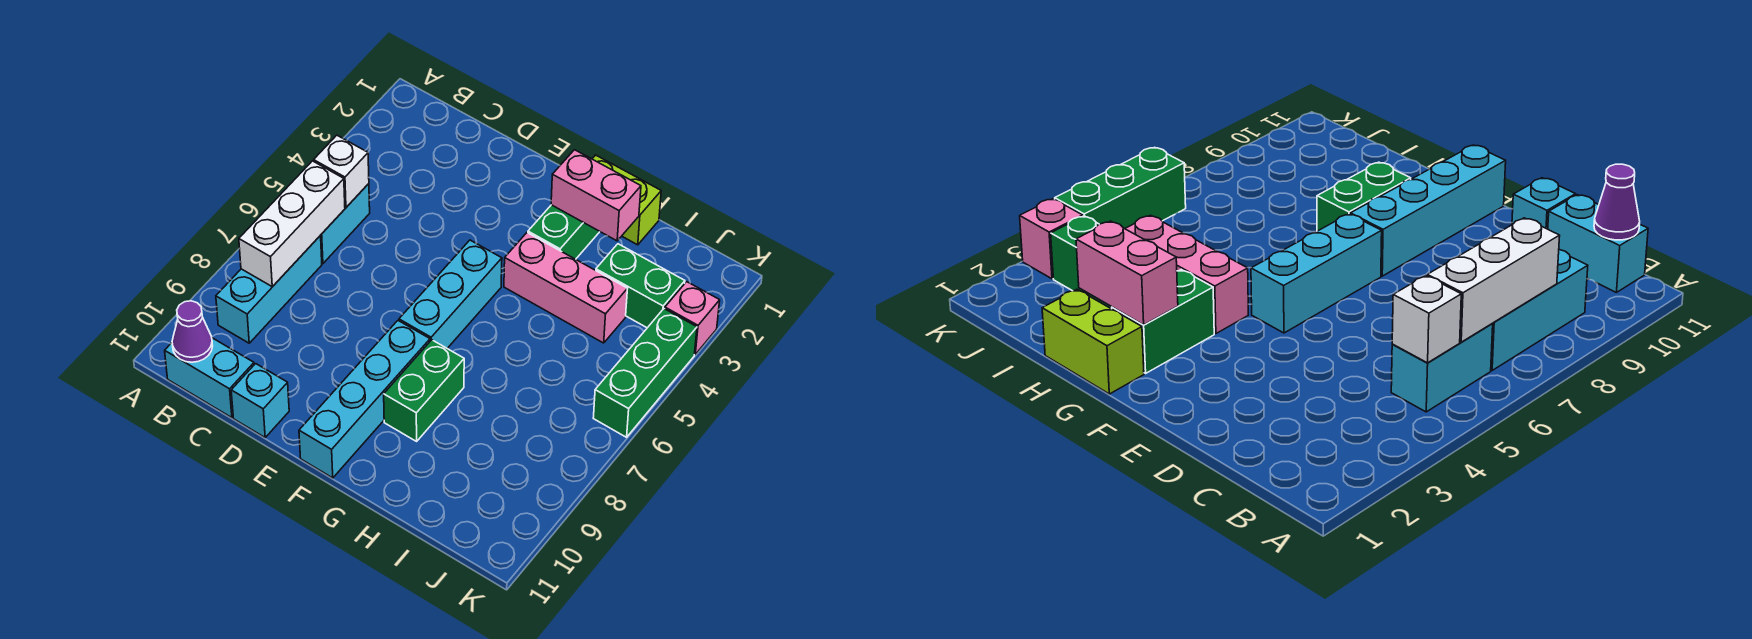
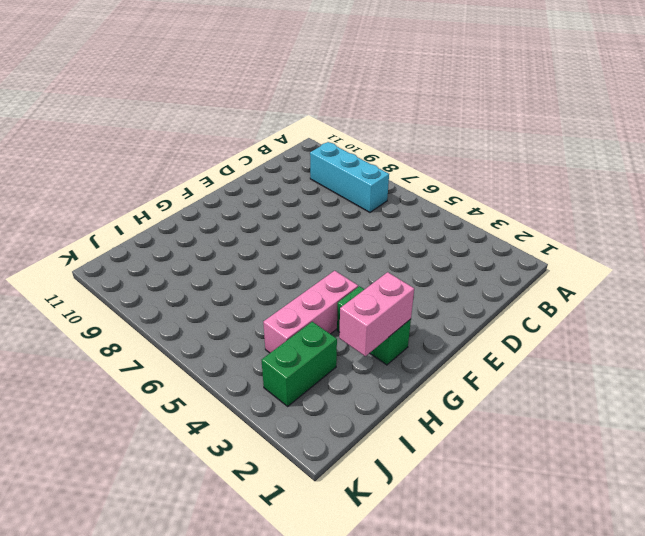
none -> cyan brick B5:B6 level 1
none -> cyan brick B11:C11 level 1
none -> cyan brick D11 level 1

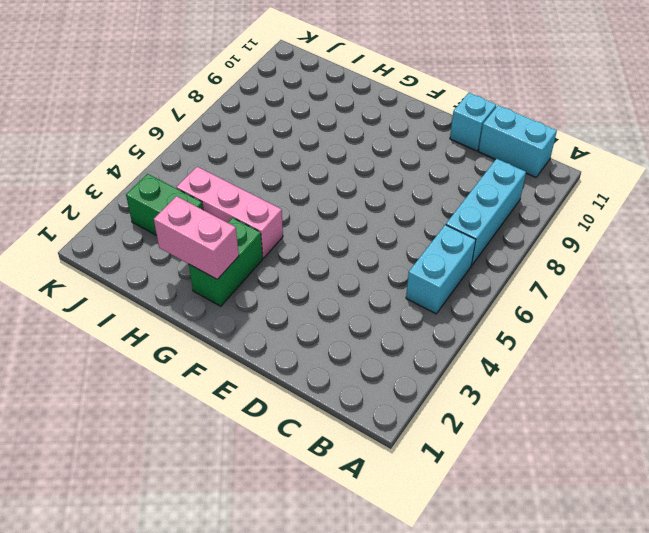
none -> cyan brick F5:F7 level 1
none -> cyan brick F8:F11 level 1
none -> lime brick G1:H1 level 1

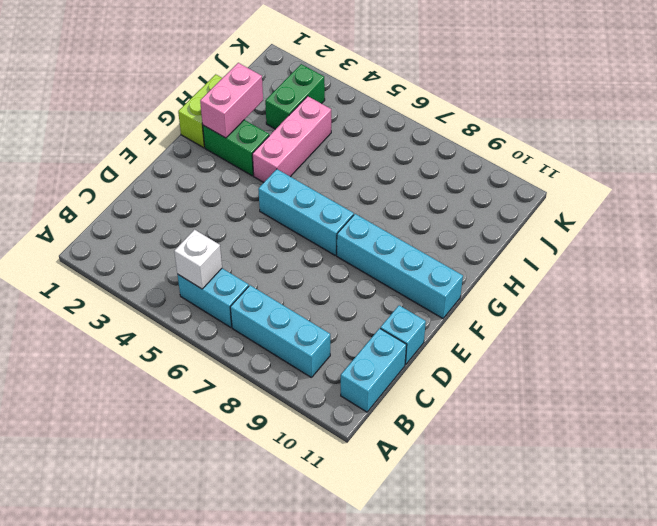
none -> green brick G8:G9 level 1
none -> pink brick K3 level 1
none -> green brick K4:K6 level 1

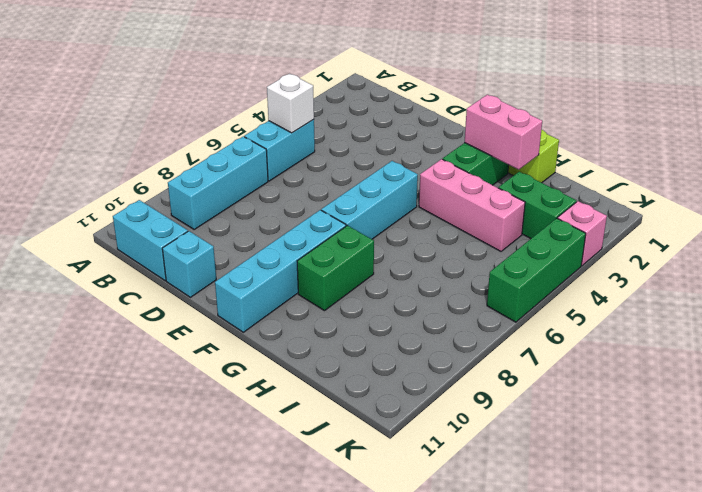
none -> white brick B6:B8 level 2
none -> purple cone B11 level 2

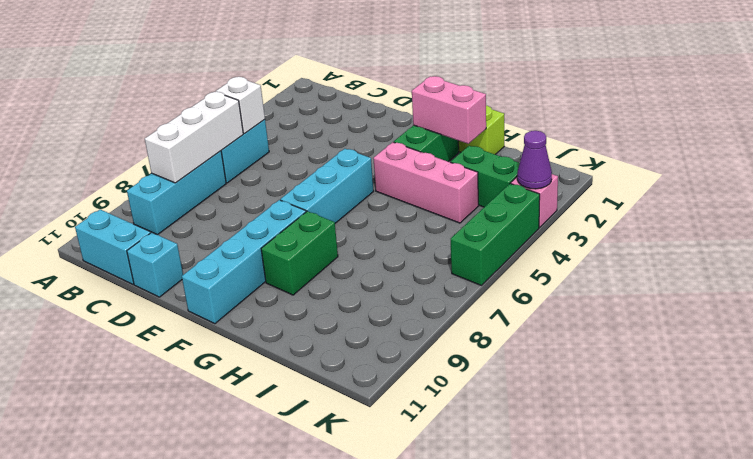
purple cone K3 level 2 -> purple cone B11 level 2

